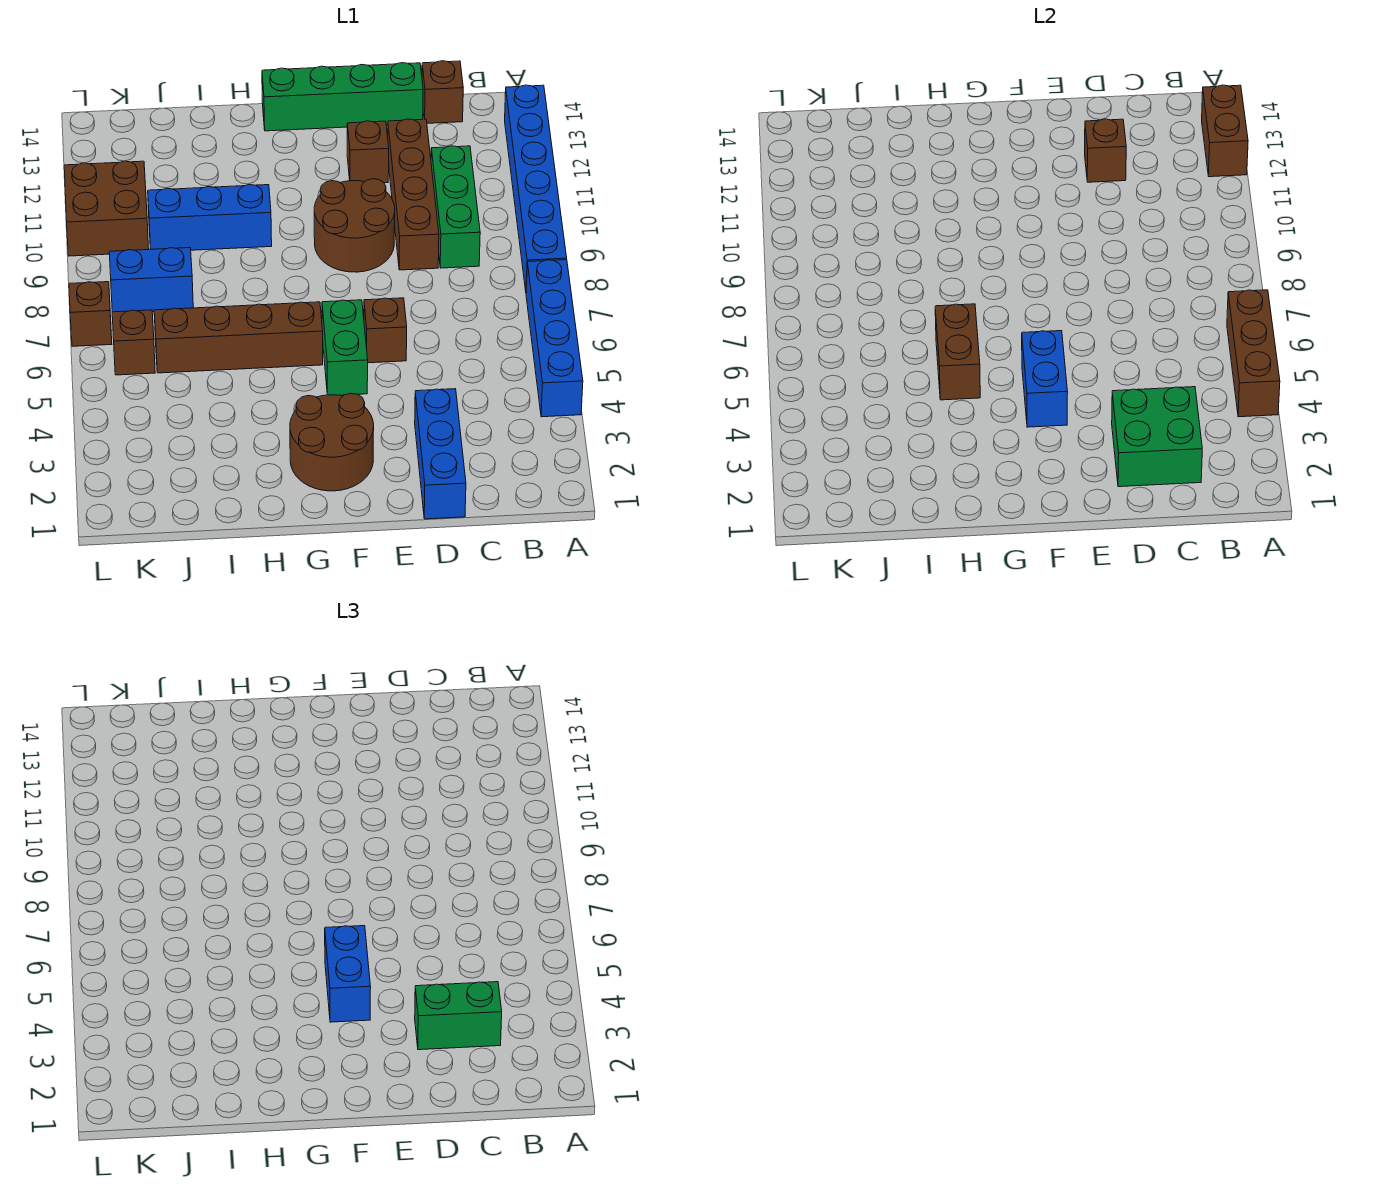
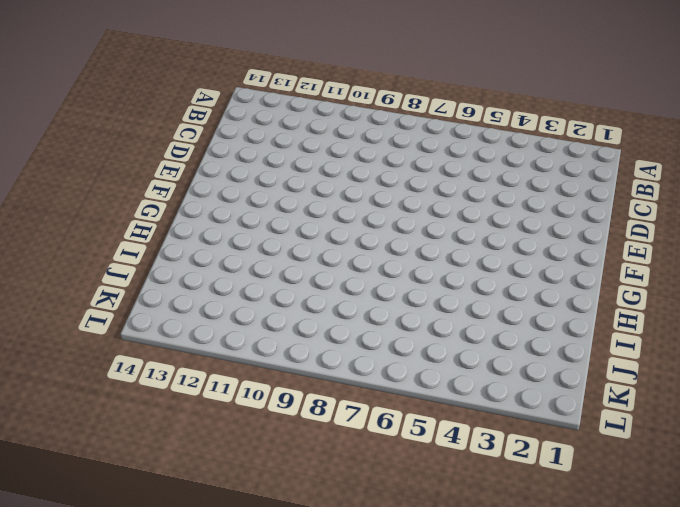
none -> blue brick A4:A7 level 1
none -> blue brick A8:A13 level 1
none -> green brick C9:C11 level 1

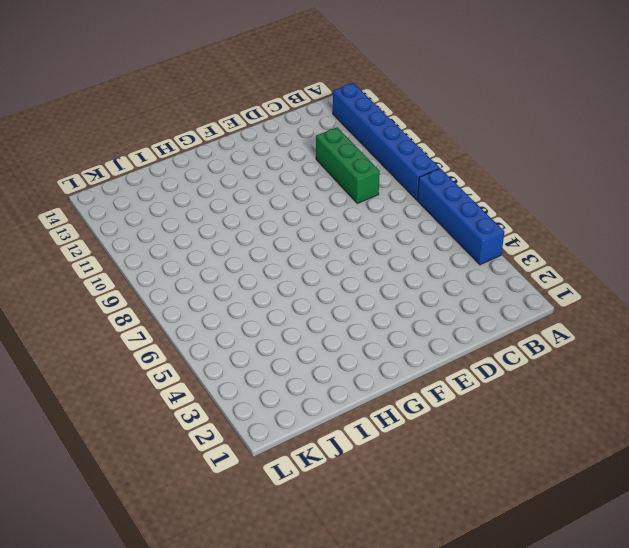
none -> brown brick C14 level 1
none -> blue brick D1:D3 level 1
none -> brown brick D9:D12 level 1

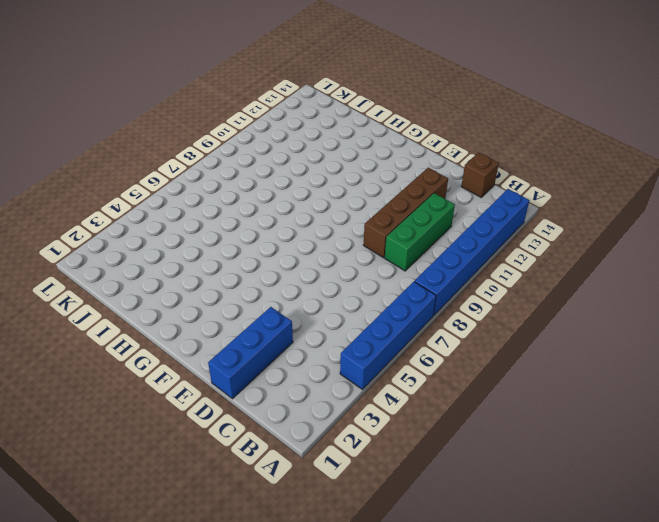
none -> green brick D14:G14 level 1
none -> brown brick E6 level 1
none -> brown round brick E9:F10 level 1

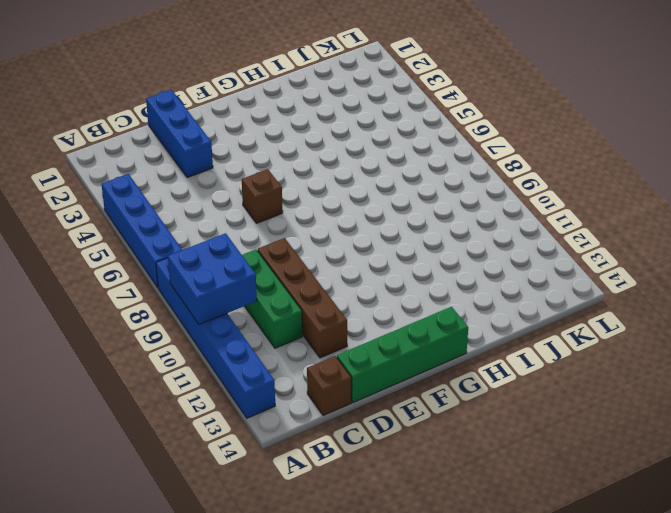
blue brick A9:B10 level 2 -> none
none -> brown round brick E9:F10 level 1
none -> brown brick E12 level 1
none -> brown round brick F2:G3 level 1

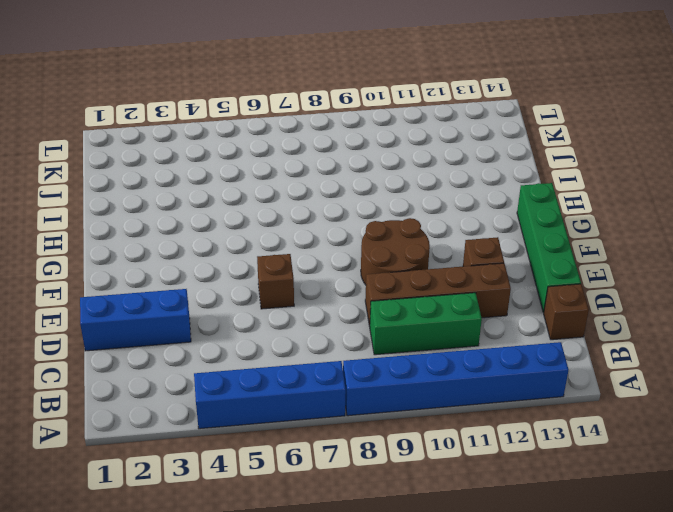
none -> brown round brick F2:G3 level 1
none -> green brick F5:F6 level 1
none -> brown brick G6:J6 level 1

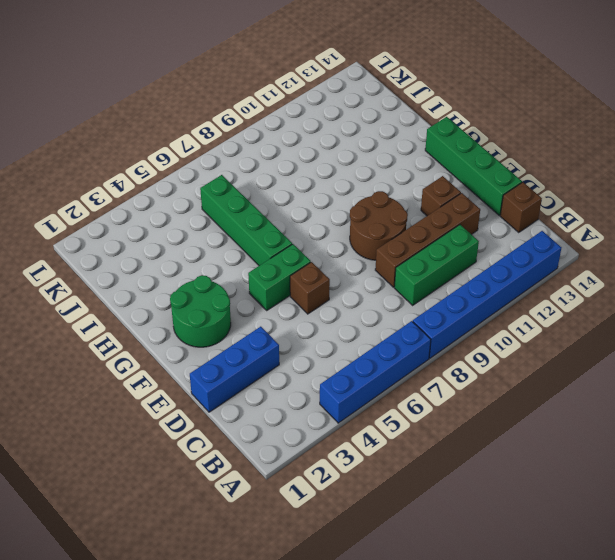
green round brick F2:G3 level 1 -> brown round brick F2:G3 level 1
green brick G6:J6 level 1 -> brown brick G6:J6 level 1
none -> blue brick H10:J10 level 1
none -> blue brick J8:K8 level 1
none -> brown brick K6 level 1

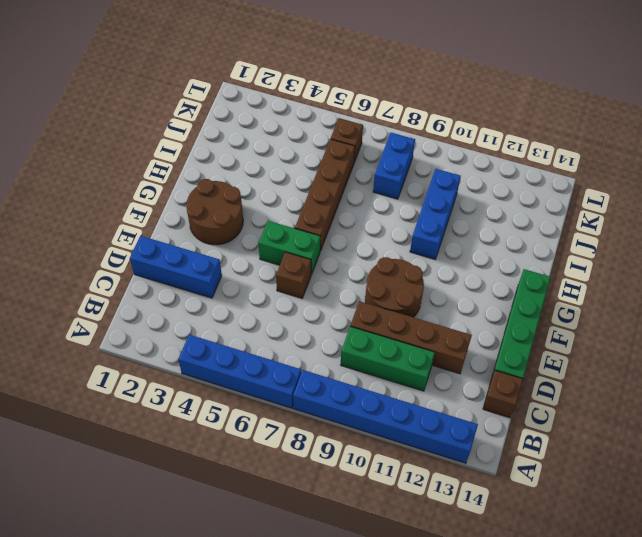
none -> brown brick E12 level 1
none -> brown brick K10:L11 level 1
none -> brown brick L7 level 1

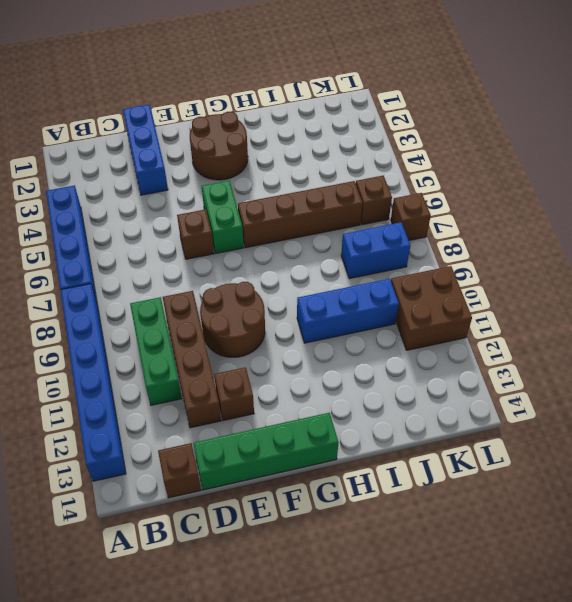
none -> brown brick A4:A6 level 2
none -> brown brick A12:A13 level 2
none -> green brick C2:D3 level 2

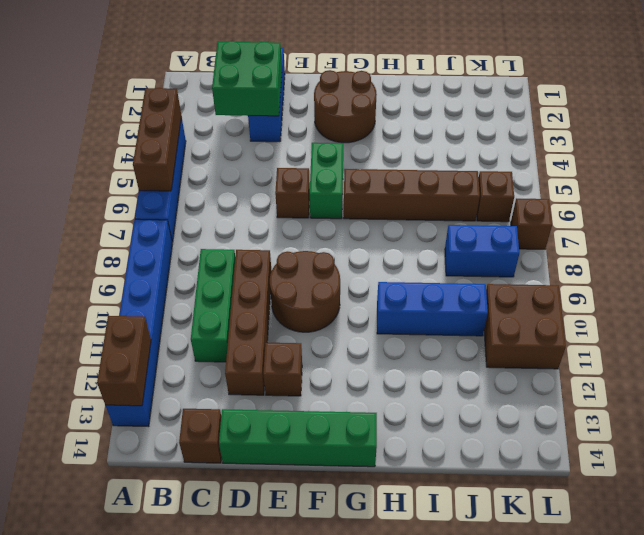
none -> brown brick D12 level 2
none -> blue brick F4:F5 level 2
none -> brown brick H5:H6 level 2

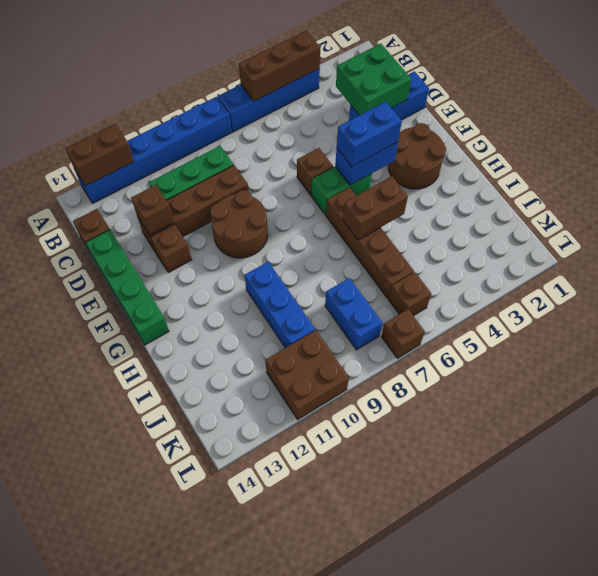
none -> green brick C3:D3 level 3

